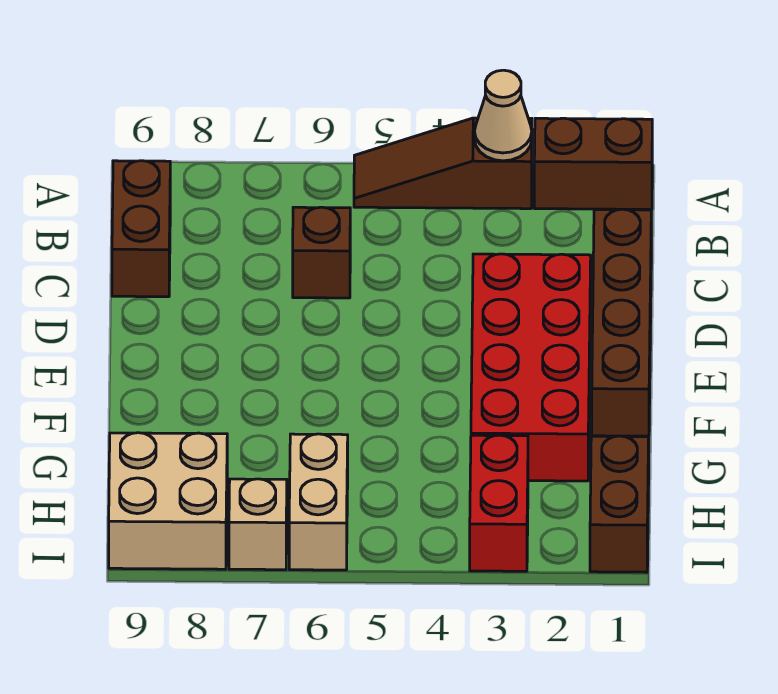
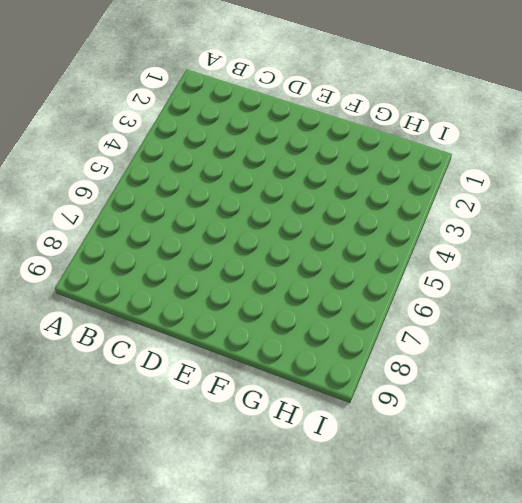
none -> brown brick A1:A2 level 1
none -> brown slope A3:A5 level 1 top 3
none -> brown brick B9:C9 level 1

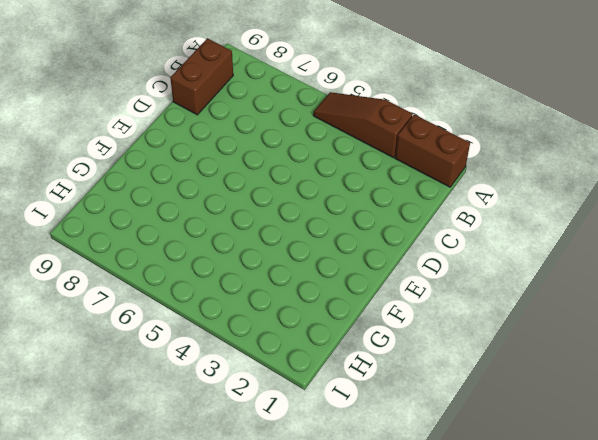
none -> brown brick C1:F1 level 1
none -> brown brick C6 level 1
none -> red brick D2:G3 level 1

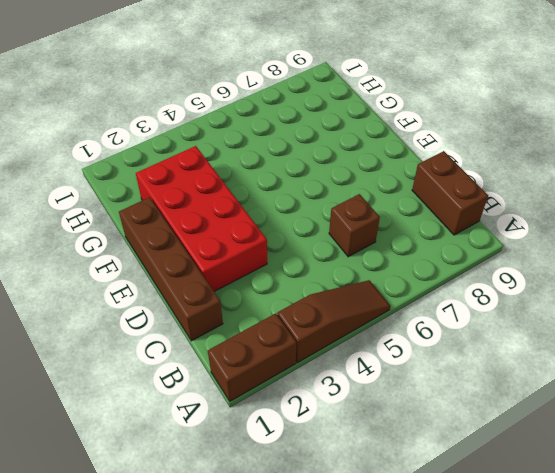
none -> brown brick H1:I1 level 1
none -> red brick H3:I3 level 1
none -> tan brick H6:I6 level 1

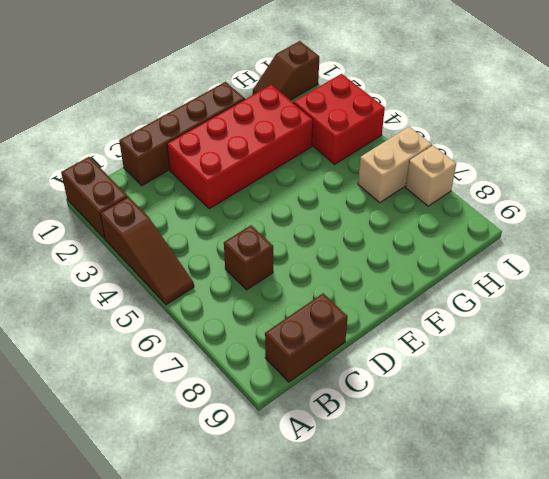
brown slope H1:I1 level 1 top I -> brown brick H1:I1 level 1
red brick H3:I4 level 1 -> red brick H3:I3 level 1
none -> tan brick H8:I9 level 1
none -> tan cone A3 level 2

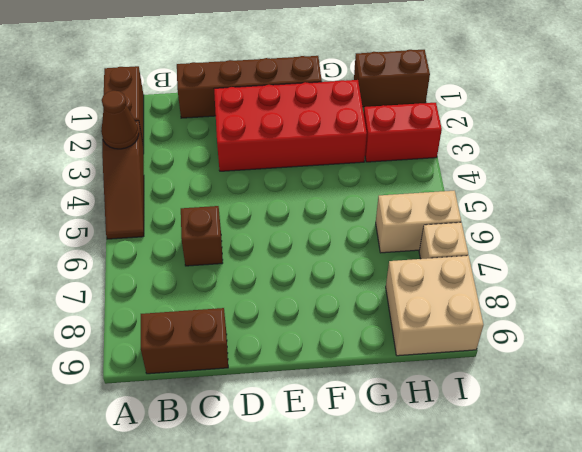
brown cone A3 level 2 -> tan cone A3 level 2

